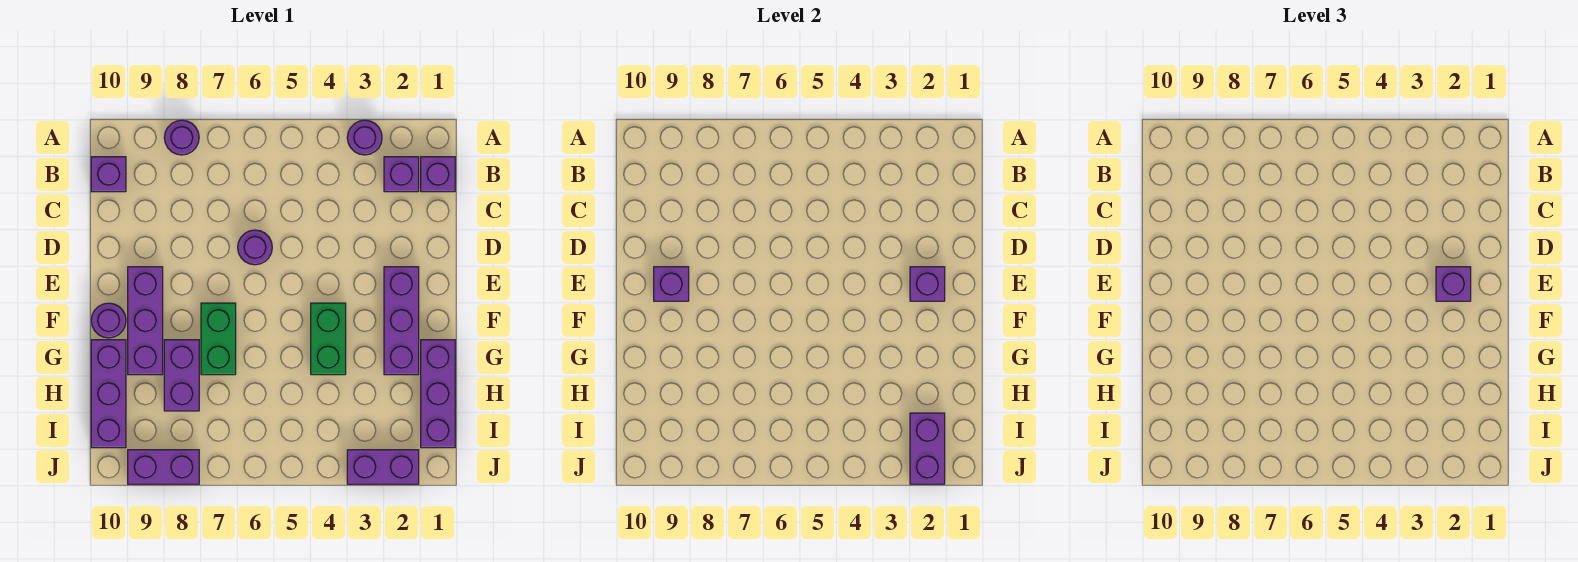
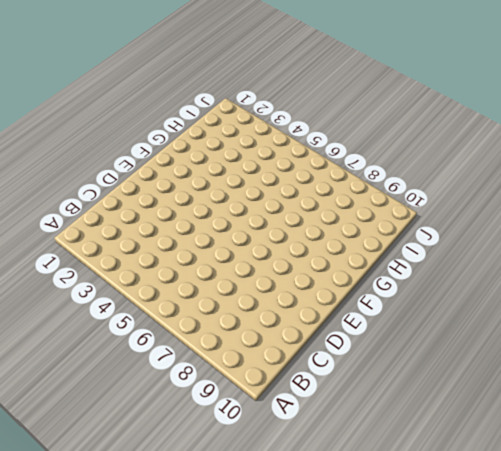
none -> purple round brick A3 level 1
none -> purple round brick A8 level 1
none -> purple brick B1 level 1

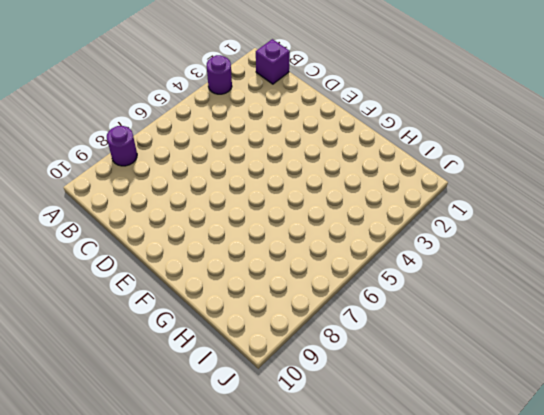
none -> purple brick B2 level 1
none -> purple brick B10 level 1
none -> purple round brick D6 level 1

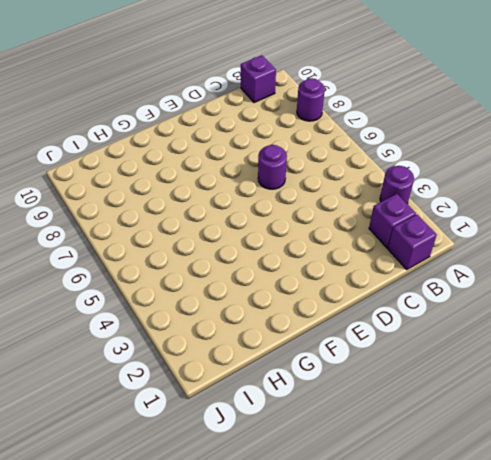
none -> purple brick E2:G2 level 1
none -> purple brick E9:G9 level 1
none -> green brick F4:G4 level 1

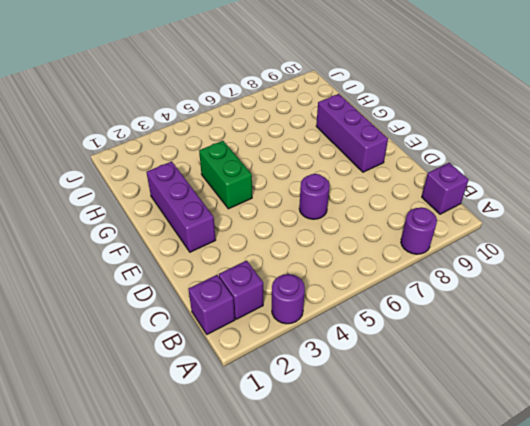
none -> green brick F7:G7 level 1
none -> purple round brick F10 level 1
none -> purple brick G1:I1 level 1

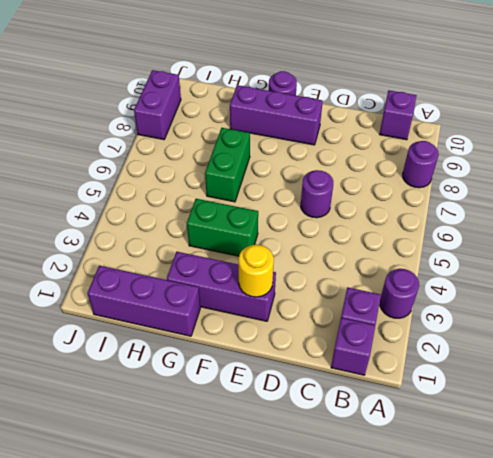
yellow round brick E2 level 2 -> purple brick E2 level 2
green brick G6:G7 level 1 -> green brick F7:G7 level 1
none -> purple brick G8:H8 level 1
none -> purple brick G10:I10 level 1
none -> purple brick J2:J3 level 1

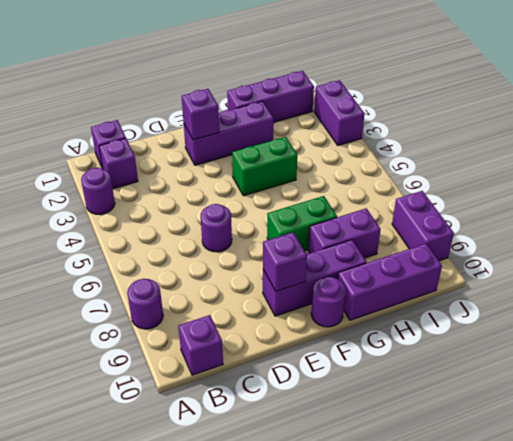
none -> purple brick I2:J2 level 2
none -> purple brick E2 level 3

